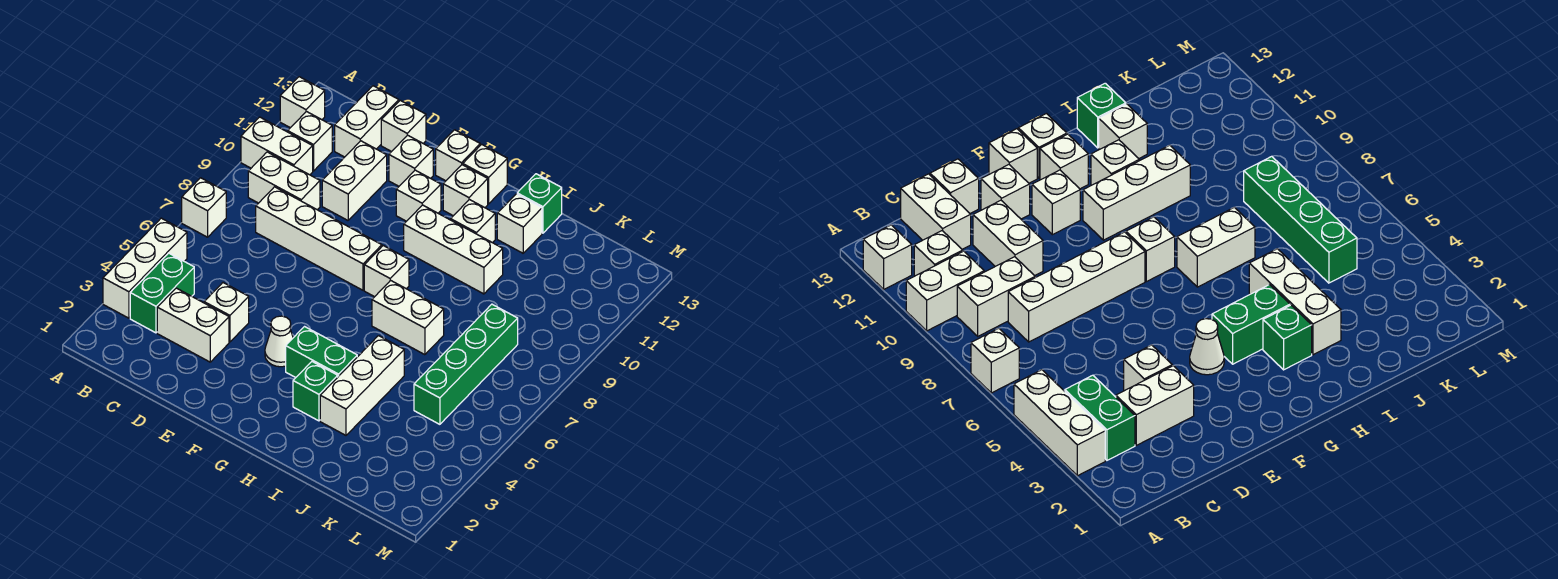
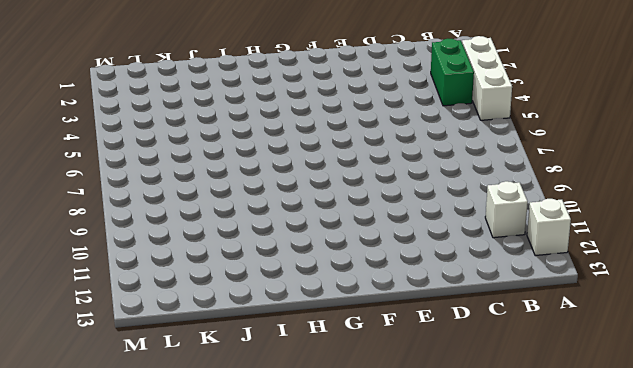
none -> white brick A7 level 1
none -> white brick A10:B10 level 1
none -> white brick B9:C9 level 1

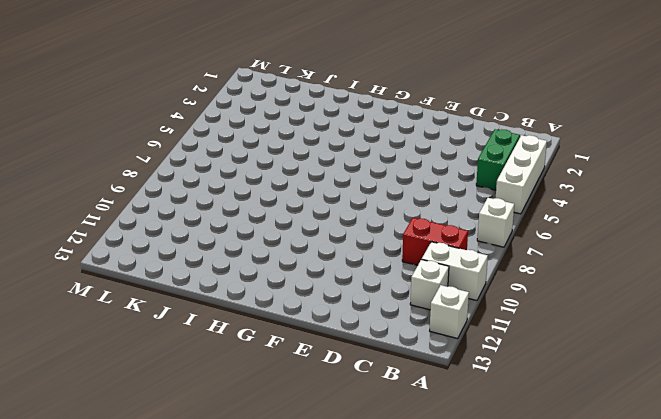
red brick B9:C9 level 1 -> white brick B9:C9 level 1
none -> white brick C3:D3 level 1
none -> white brick C8:F8 level 1
none -> white brick C12:C13 level 1

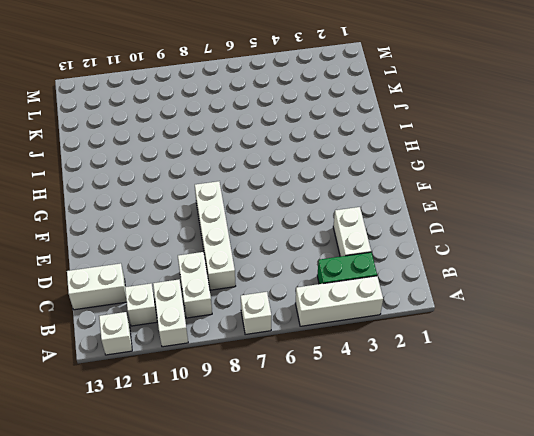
none -> white brick D4 level 1
none -> white brick D10:D11 level 1
none -> white brick D13 level 1

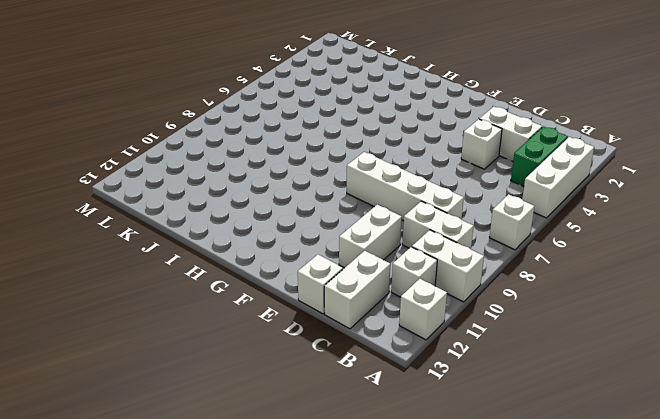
none -> white brick E12 level 1
none -> white cone F4 level 1
none -> white brick F11 level 1

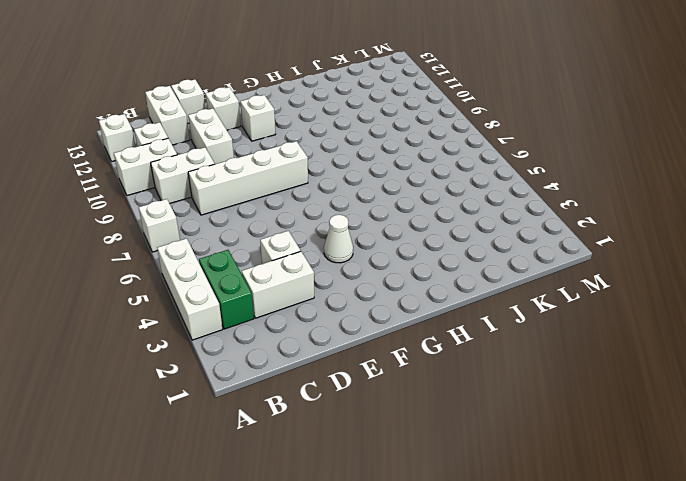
none -> white brick F13 level 1
none -> green brick G4:H4 level 1
none -> white brick G8 level 1

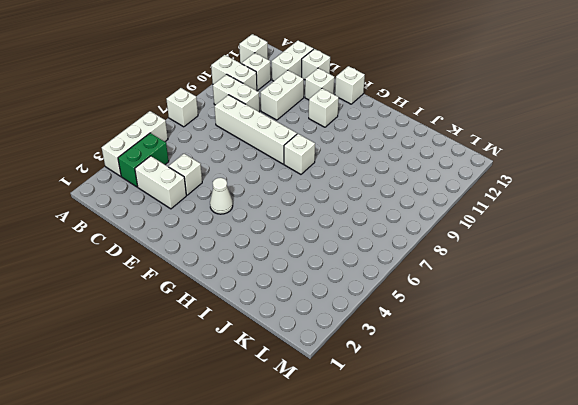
none -> green brick G4:H4 level 1
none -> white brick G10:I10 level 1
none -> white brick G12 level 1

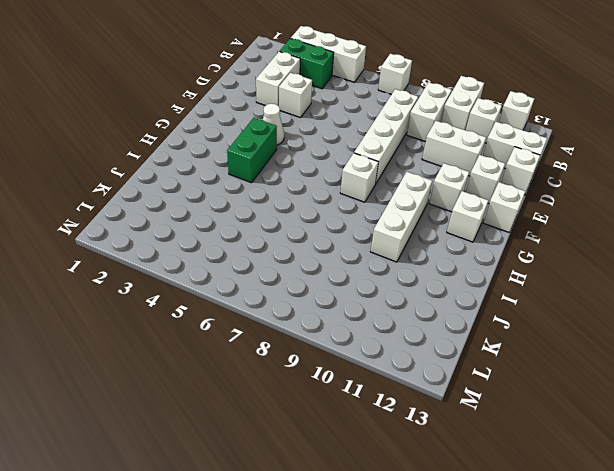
none -> white brick G13 level 1
none -> green brick H3 level 1
none -> white brick H7:I7 level 1

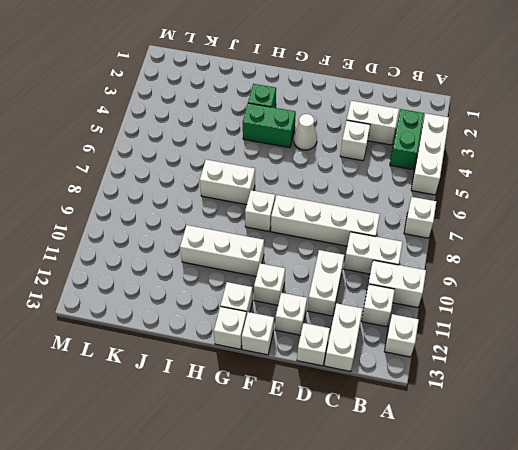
none -> white brick H11 level 1
none -> white brick I3:I5 level 1
none -> white brick I12 level 1

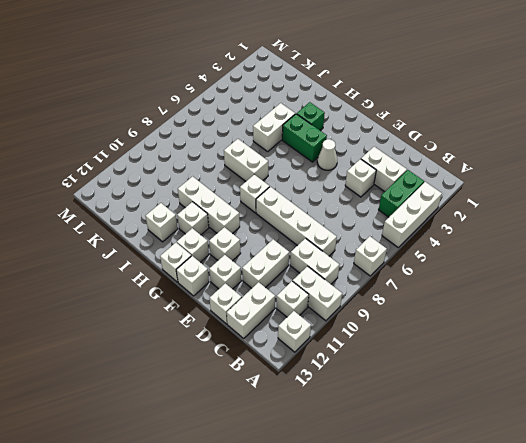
white brick I4:I5 level 1 -> white brick I3:I5 level 1
none -> green brick I13 level 1
none -> green brick K5:K8 level 1

